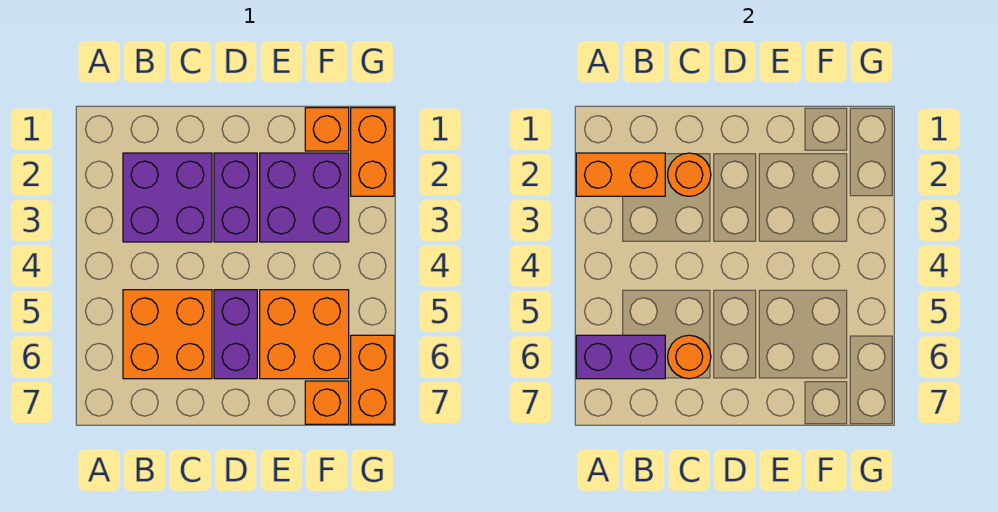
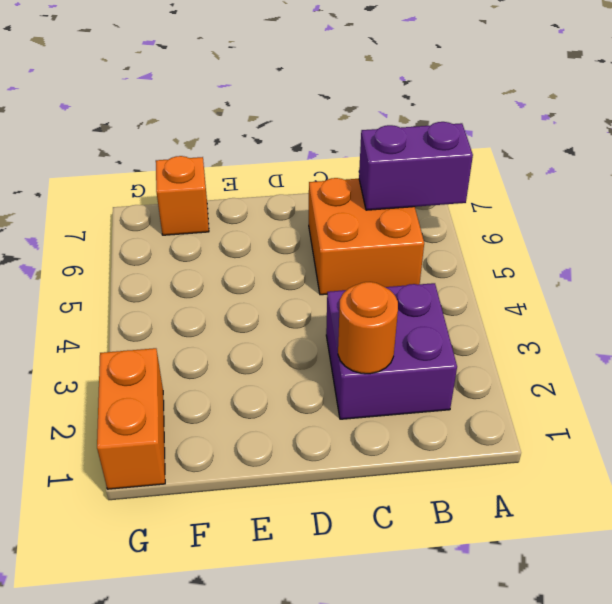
none -> purple brick D2:D3 level 1
none -> purple brick D5:D6 level 1
none -> purple brick E2:F3 level 1

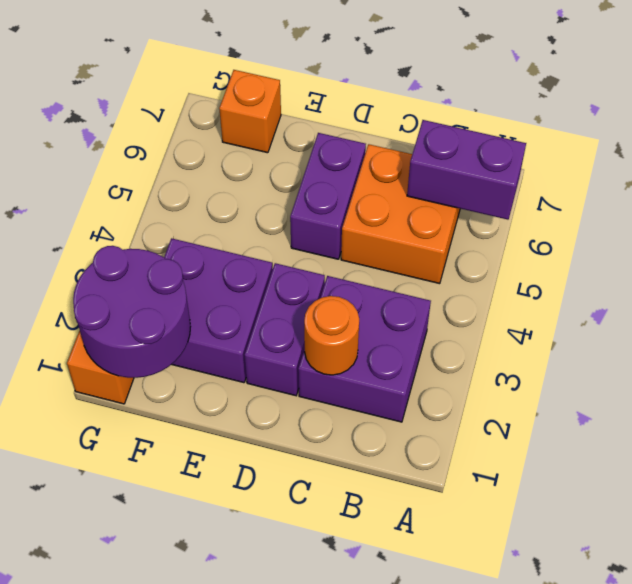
purple round brick F1:G2 level 2 -> none
none -> orange brick E5:F6 level 1
none -> orange brick F1 level 1
none -> orange brick G6:G7 level 1

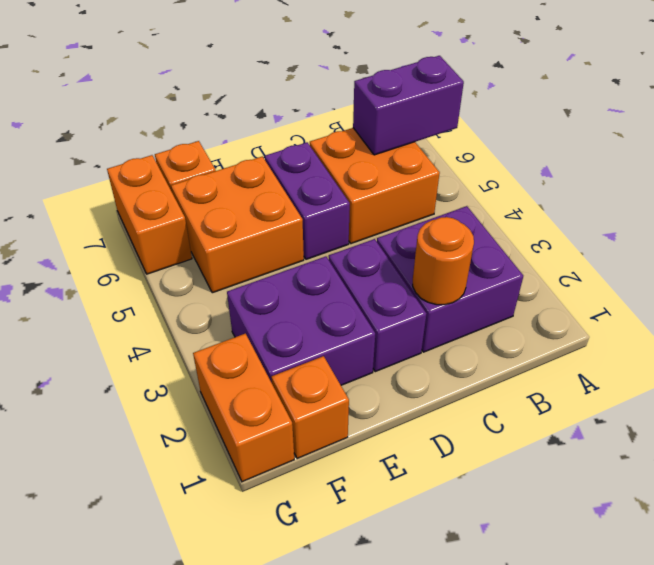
none -> orange brick A2:B2 level 2
none -> orange round brick C6 level 2

